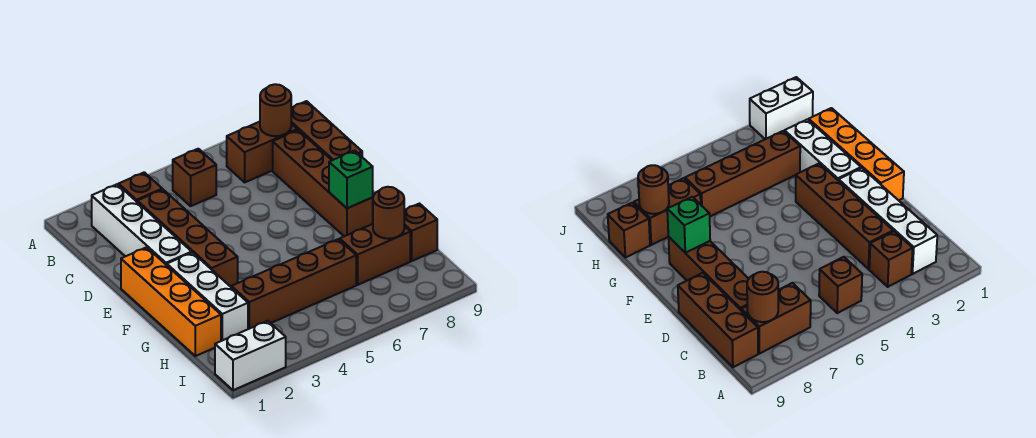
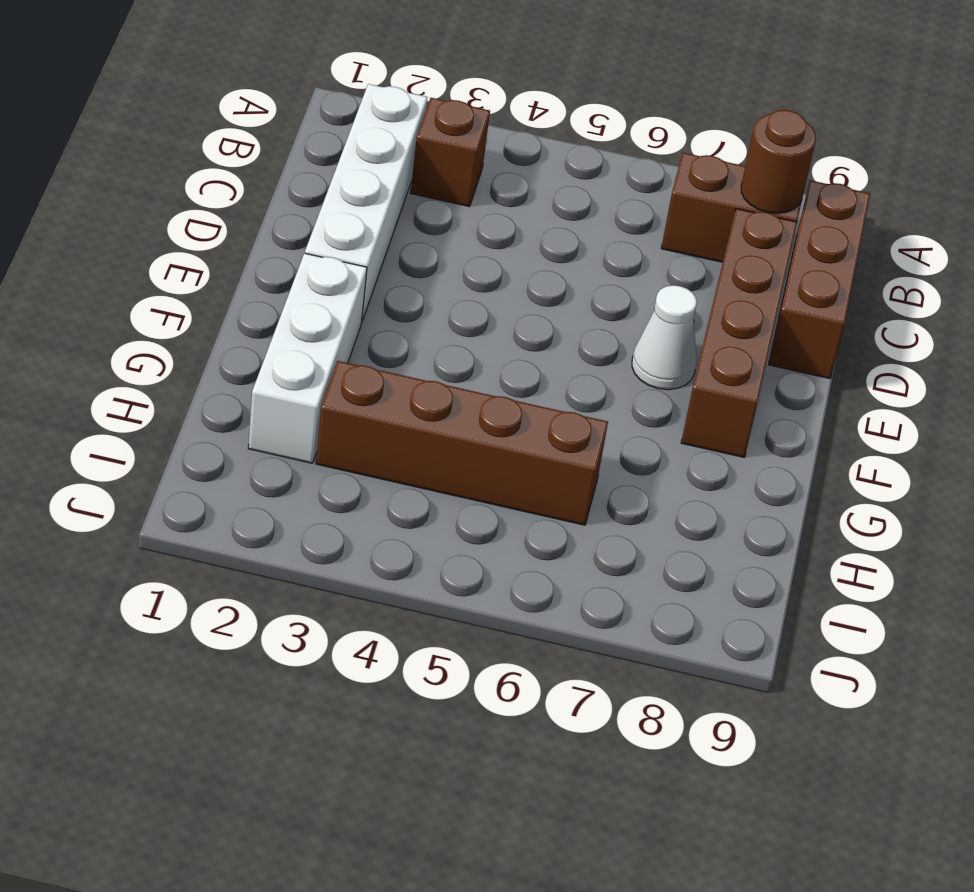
white cone E7 level 1 -> none
none -> brown brick B5 level 1
none -> brown brick C3:F3 level 1
none -> orange brick E1:H1 level 1

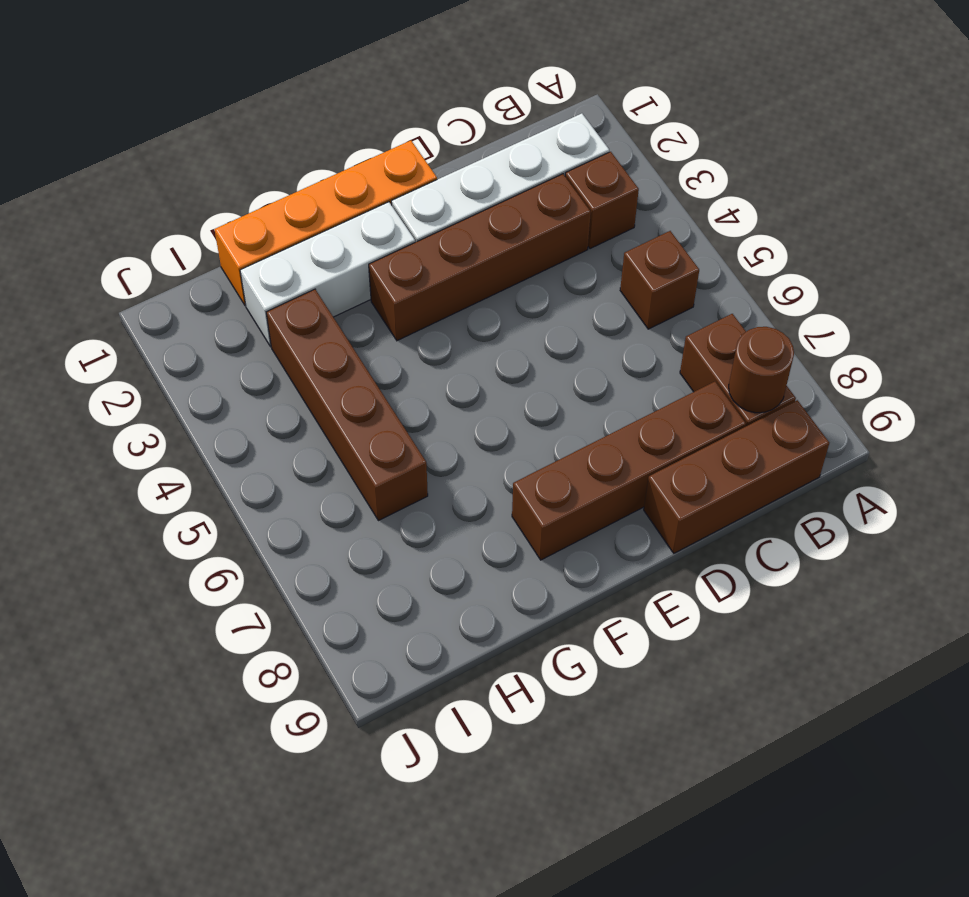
none -> brown brick H7:H8 level 1
none -> brown brick H9 level 1
none -> white brick J1:J2 level 1

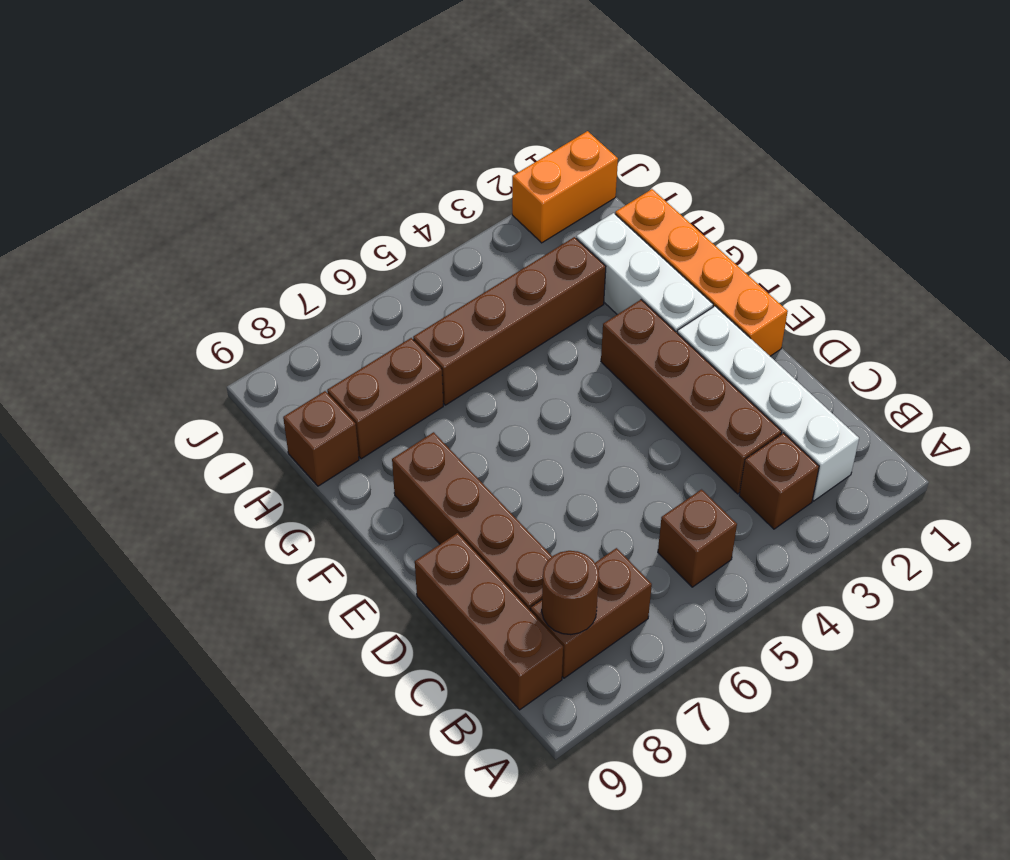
orange brick J1:J2 level 1 -> white brick J1:J2 level 1
none -> green brick F8 level 2
none -> brown round brick H8 level 2

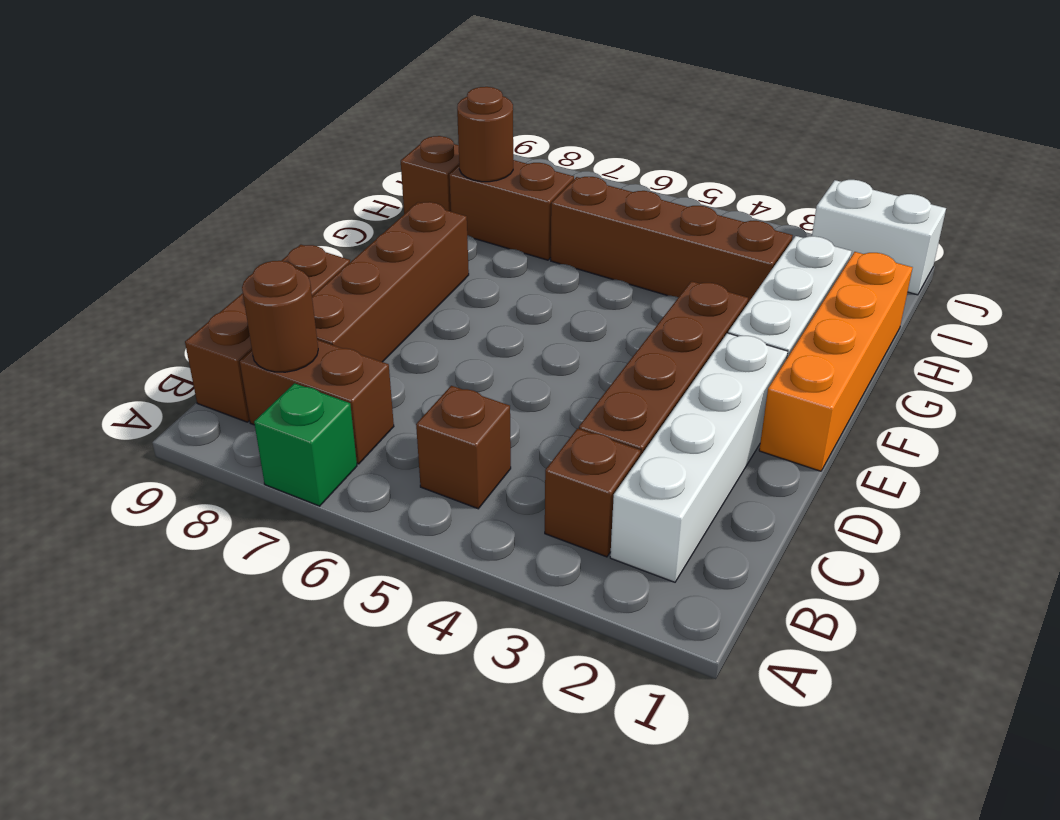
green brick A7 level 1 -> green brick F8 level 2

